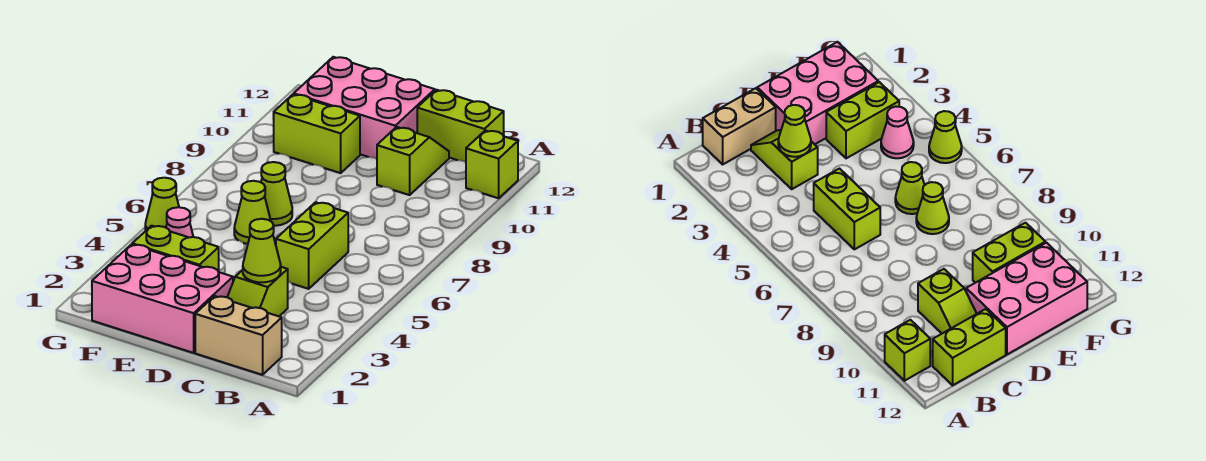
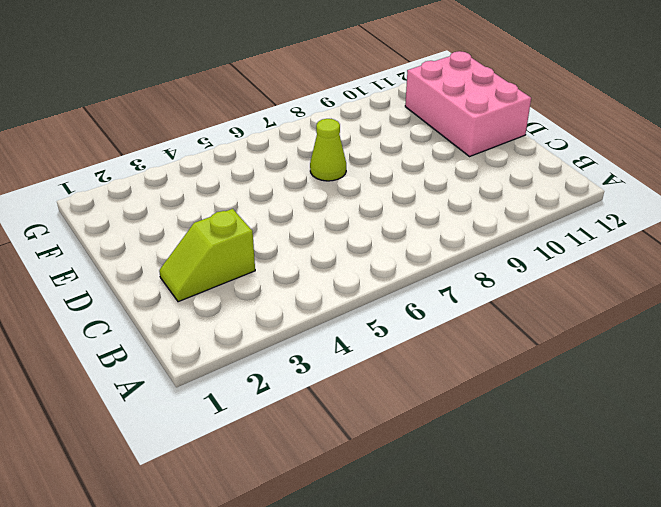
none -> lime brick A11 level 1
none -> tan brick B1:C1 level 1
none -> lime brick B12:C12 level 1

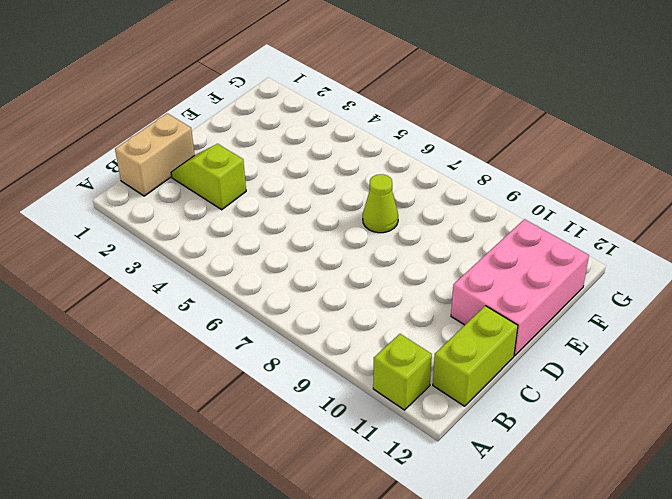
none -> lime brick C5:C6 level 1
none -> lime slope C10:C11 level 1 top 10
none -> pink brick D1:F2 level 1

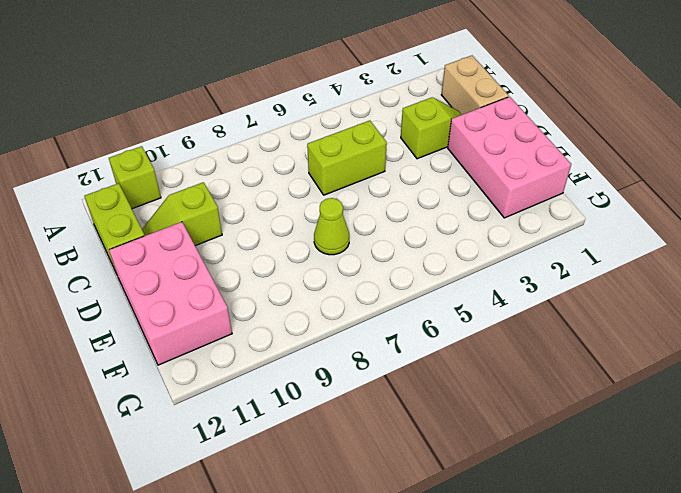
none -> lime brick E3:F3 level 1
none -> lime cone E6 level 1
none -> lime brick E10:F10 level 1

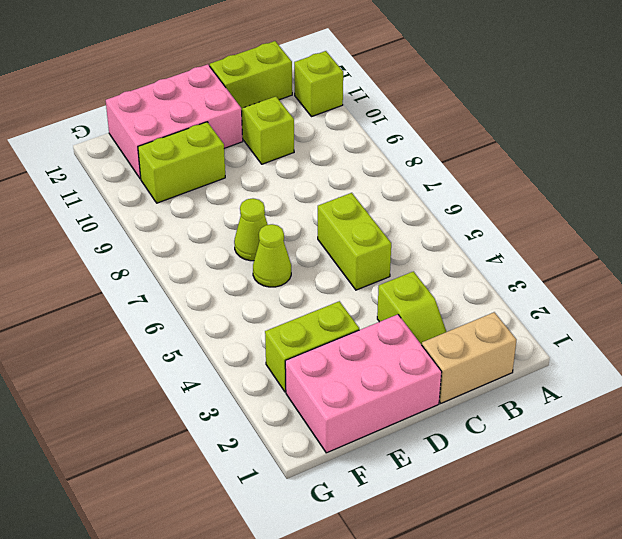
none -> pink cone F4 level 1
none -> lime cone G5 level 1
none -> lime cone C3 level 2

